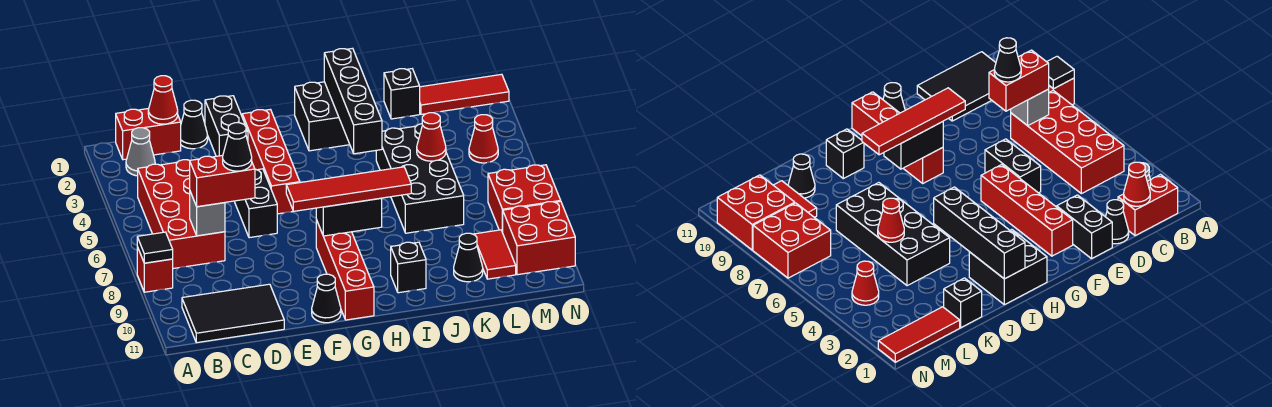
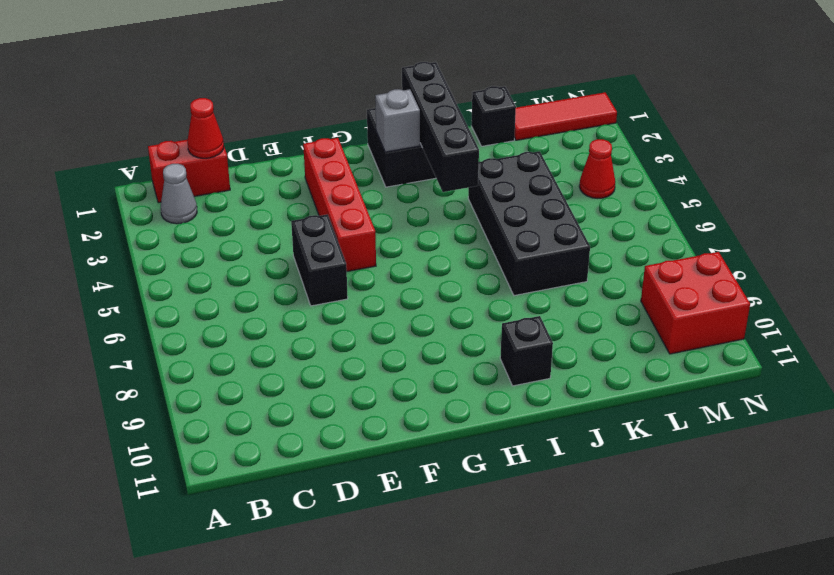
grey brick H2 level 2 -> grey brick C7 level 2
none -> red brick A8 level 1
none -> red brick B4:C7 level 1
none -> black tile B10:D11 level 1
none -> black cone D1 level 1

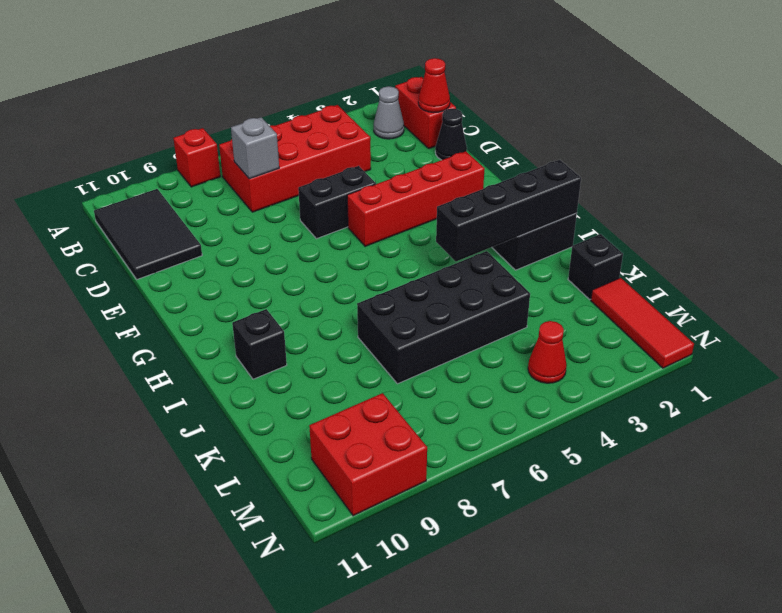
none -> black brick E1:E2 level 1
none -> black cone F11 level 1
none -> red brick G8:G11 level 1
none -> black cone K10 level 1

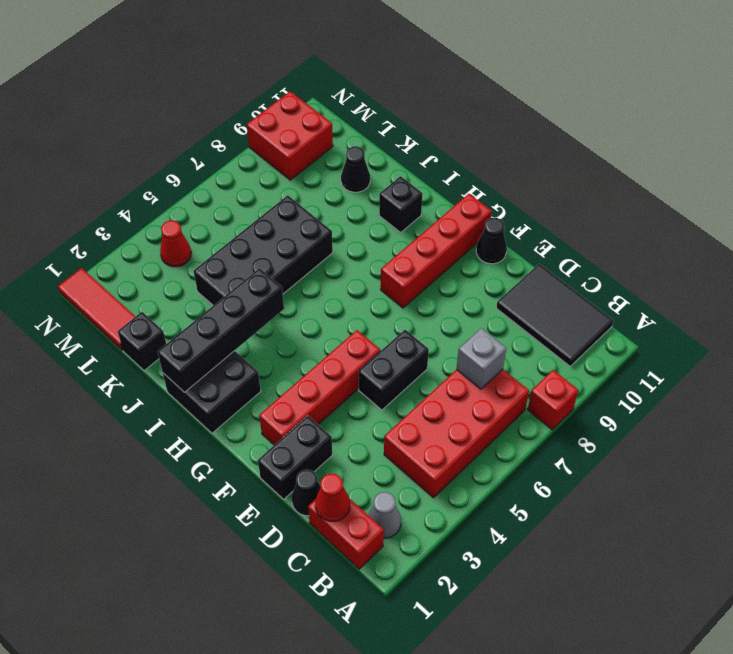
none -> red tile L9:L10 level 1
none -> red brick M7:N8 level 1
none -> black tile A8 level 2
none -> black brick G8:H8 level 2

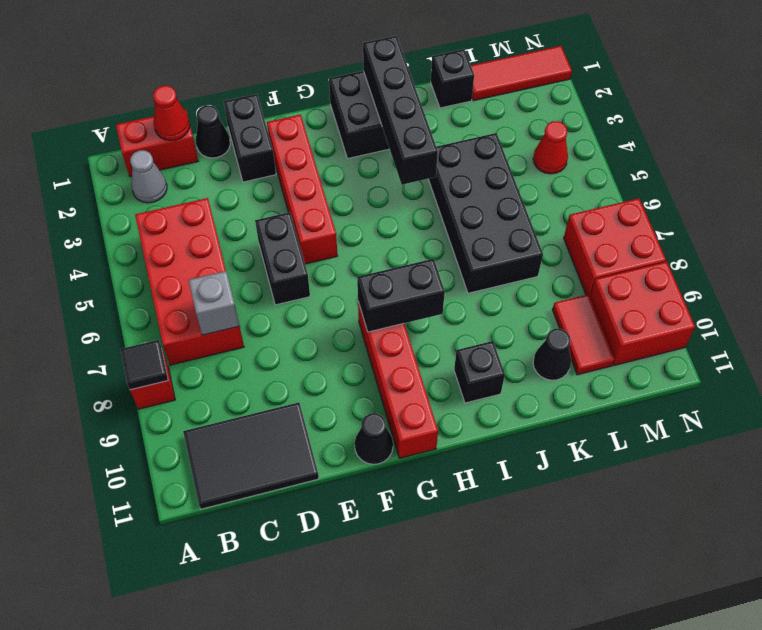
none -> red cone K5 level 2
none -> red brick C7:D7 level 3
none -> red tile F8:I8 level 3
none -> black cone D7 level 4

